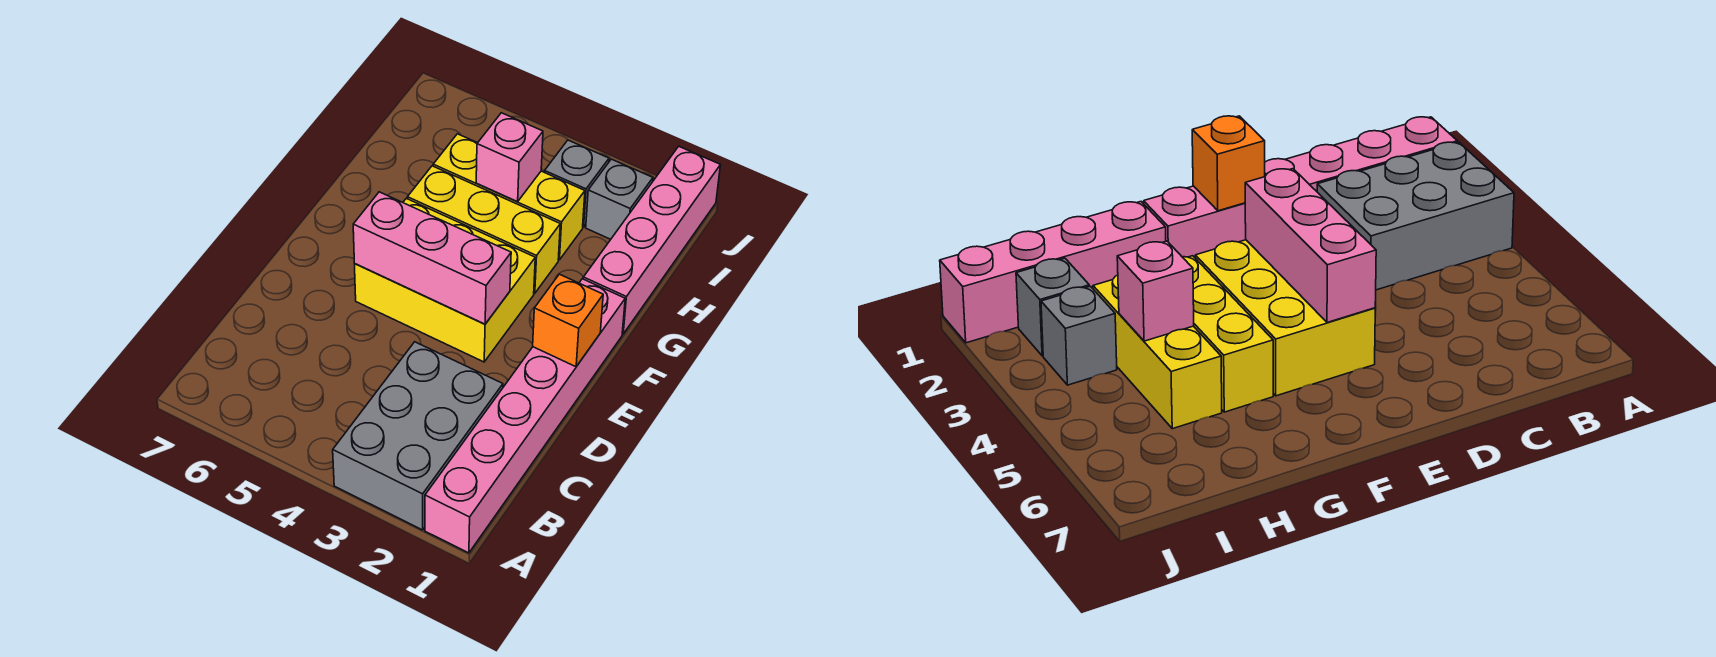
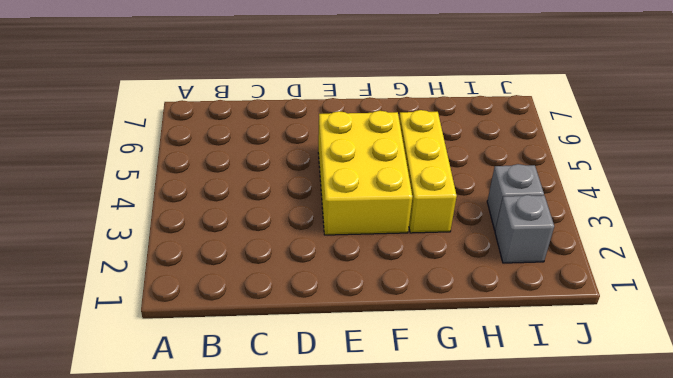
none -> pink brick A1:F1 level 1
none -> grey brick A2:C3 level 1

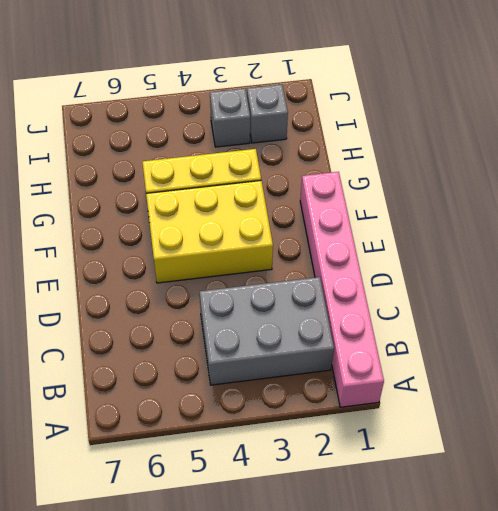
grey brick B2:C4 level 1 -> grey brick A2:C3 level 1
none -> pink brick G1:J1 level 1
none -> yellow brick H3:H5 level 1

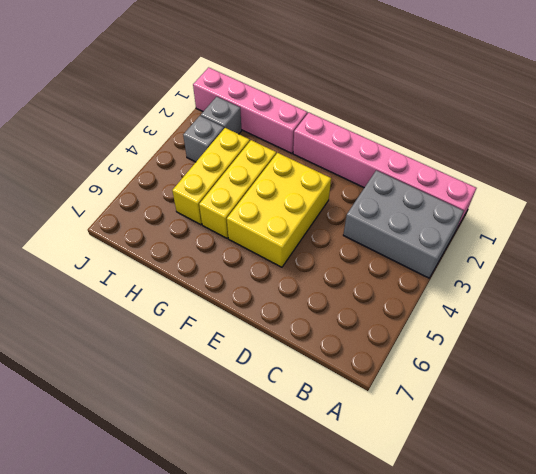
none -> orange brick E1 level 2
none -> pink brick E3:E5 level 2

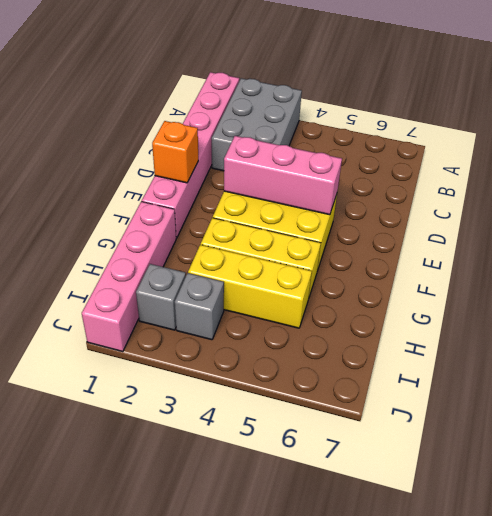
none -> pink brick H4 level 2

